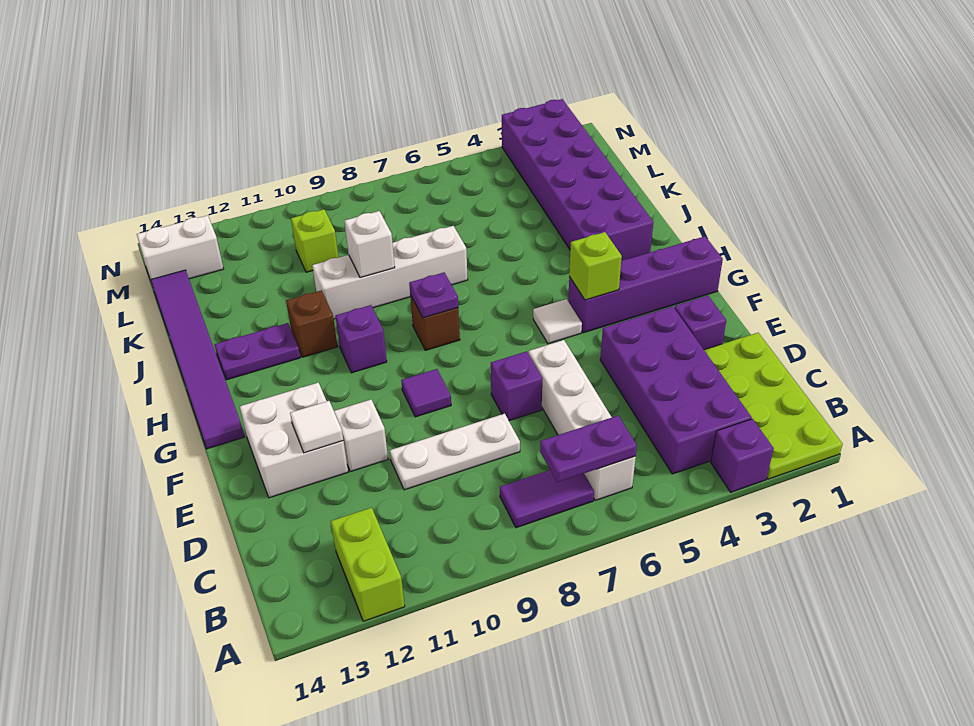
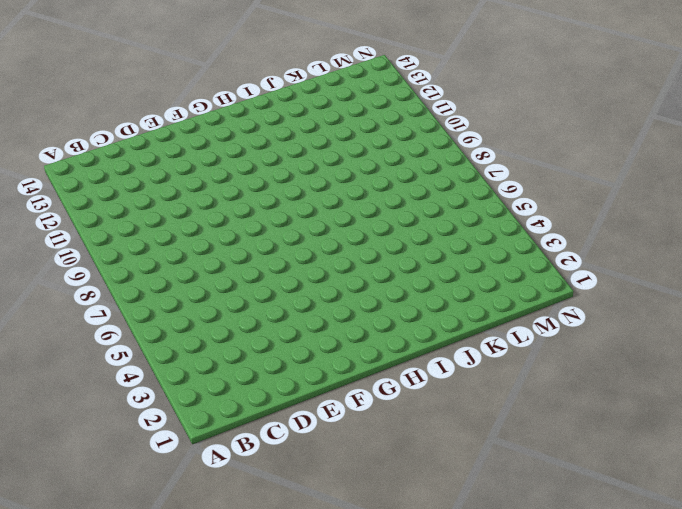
none -> lime plate A1:D2 level 1
none -> purple brick A3 level 1
none -> lime brick A12:B12 level 1

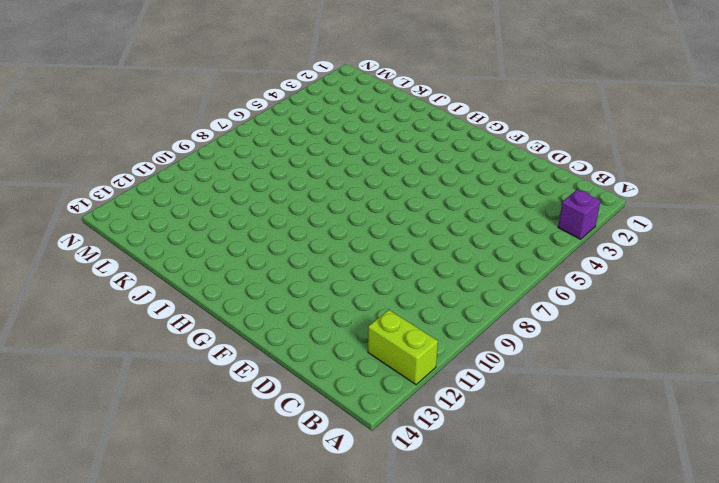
none -> lime plate A1:D2 level 1
none -> purple brick B3:E4 level 1
none -> white brick B6:E6 level 1

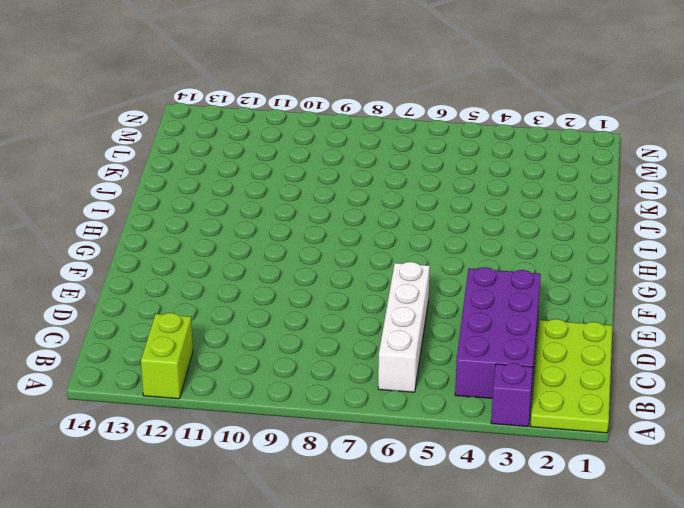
none -> purple tile B7:B8 level 1
none -> white plate D8:D10 level 1
none -> purple brick E2 level 1

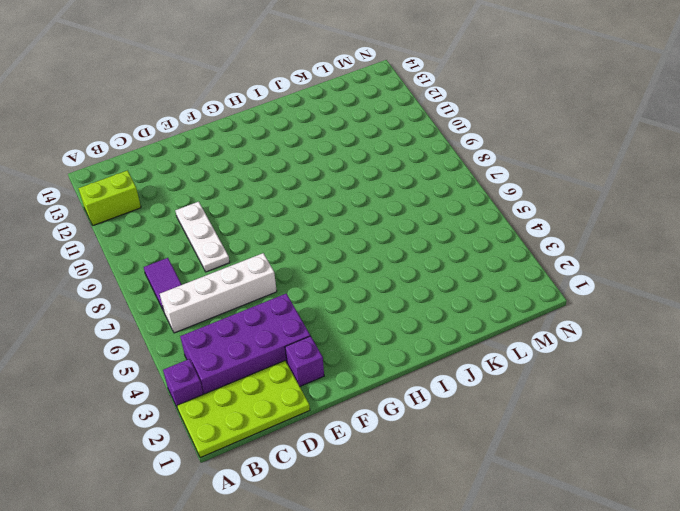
none -> purple brick E7 level 1
none -> white brick E11 level 1
none -> white brick E12:F13 level 1

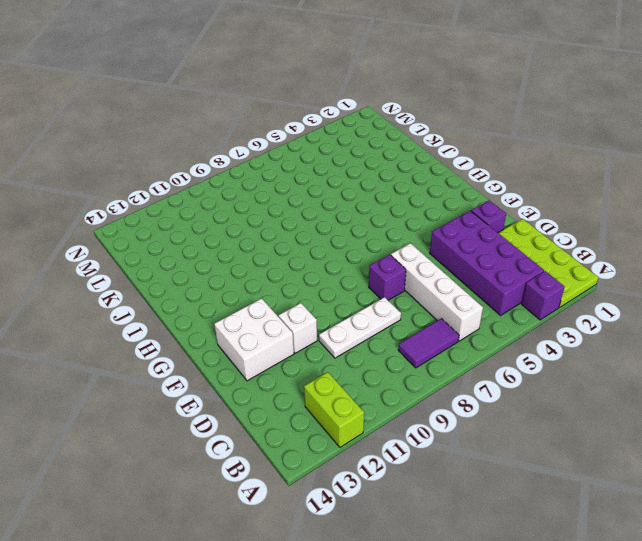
none -> purple tile F9 level 1
none -> purple brick G1:G4 level 1
none -> white tile G5 level 1

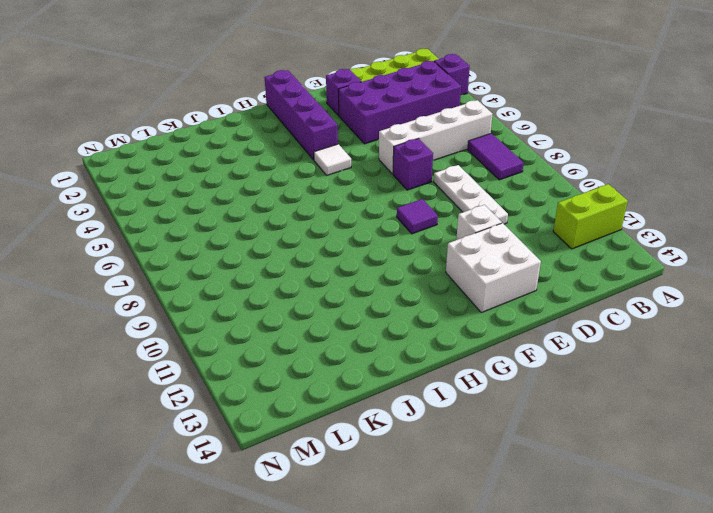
none -> purple tile G14:L14 level 1
none -> brown brick H8 level 1
none -> purple brick H10 level 1

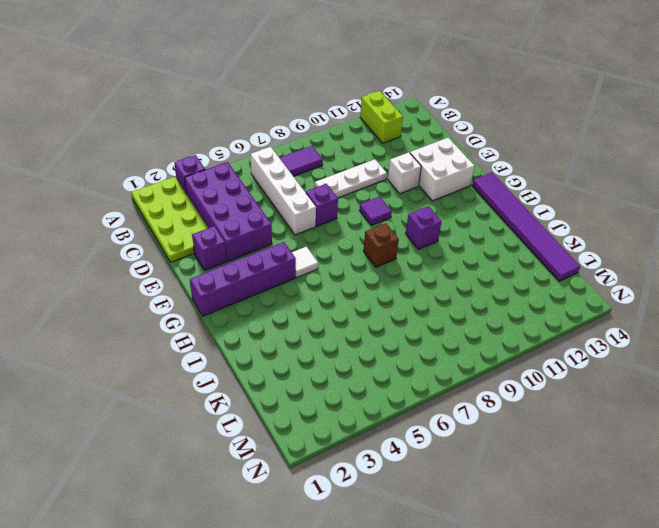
none -> purple brick I2:N3 level 1
none -> brown brick I11 level 1
none -> purple plate I12:I13 level 1

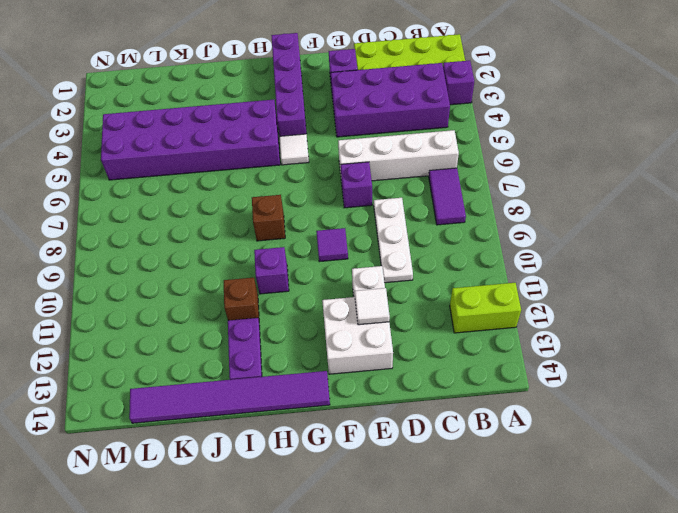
purple brick H4:M5 level 1 -> purple brick I2:N3 level 1
none -> white brick J7:J10 level 1
none -> lime brick L10 level 1
none -> white brick M13:M14 level 1

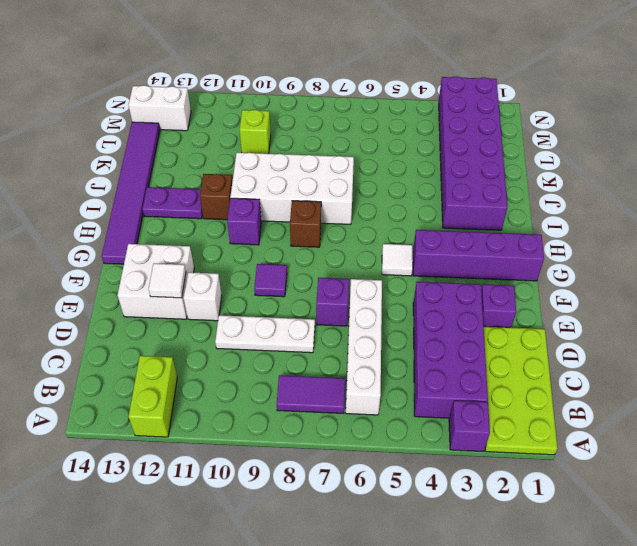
white brick I7:J10 level 1 -> white brick J7:J10 level 1
none -> purple plate B6:B7 level 2
none -> lime brick G4 level 2
none -> purple plate H8 level 2

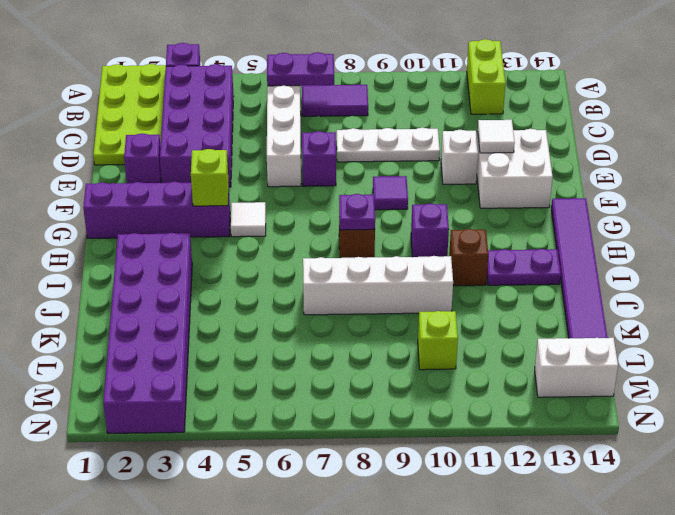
none -> white brick J9 level 2

